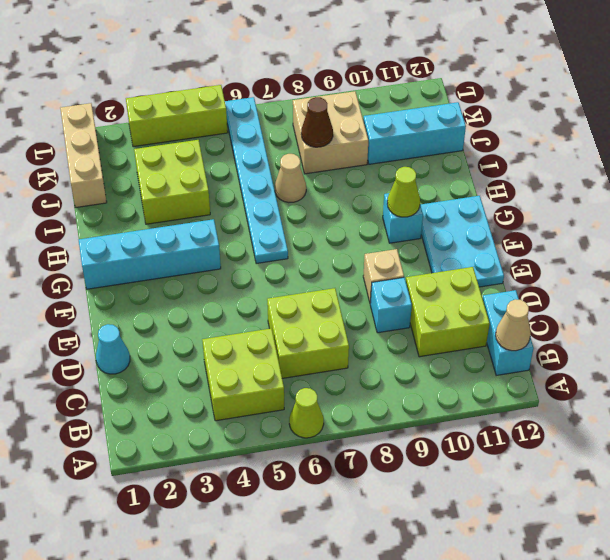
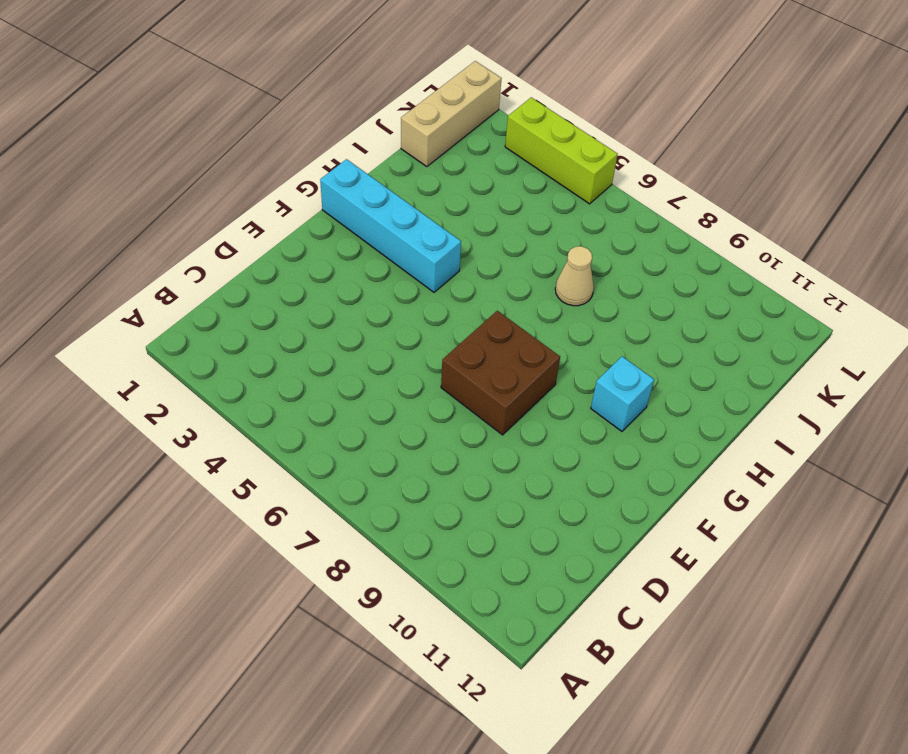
brown brick E7:F8 level 1 -> none
none -> lime cone A6 level 1
none -> lime brick B4:C5 level 1
none -> cyan brick B12:C12 level 1

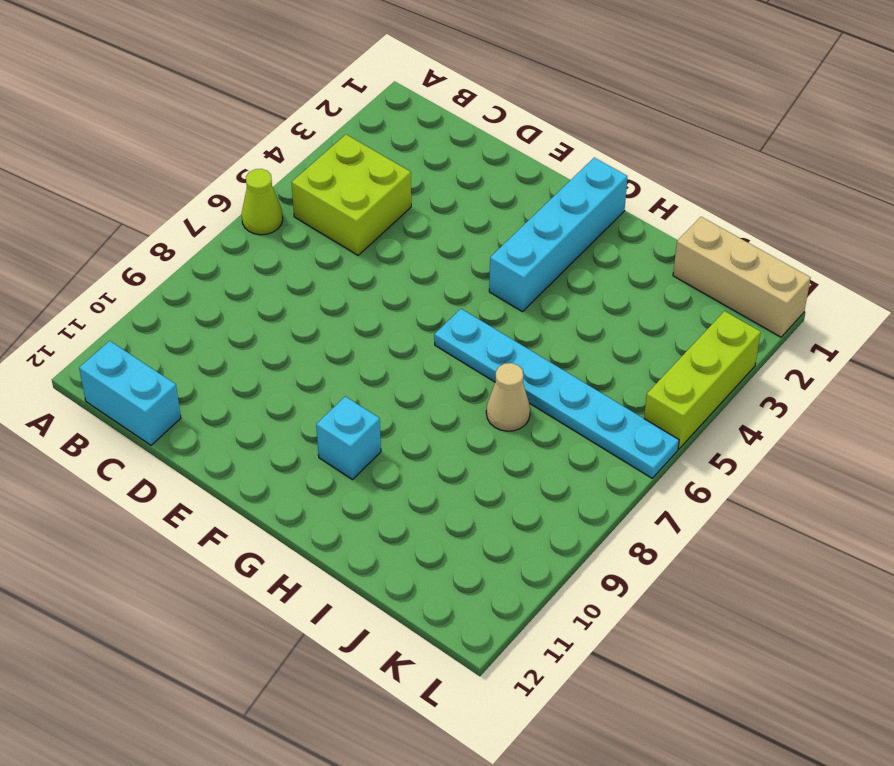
none -> lime brick C6:D7 level 1
none -> lime brick C10:D11 level 1
none -> cyan cone D1 level 1

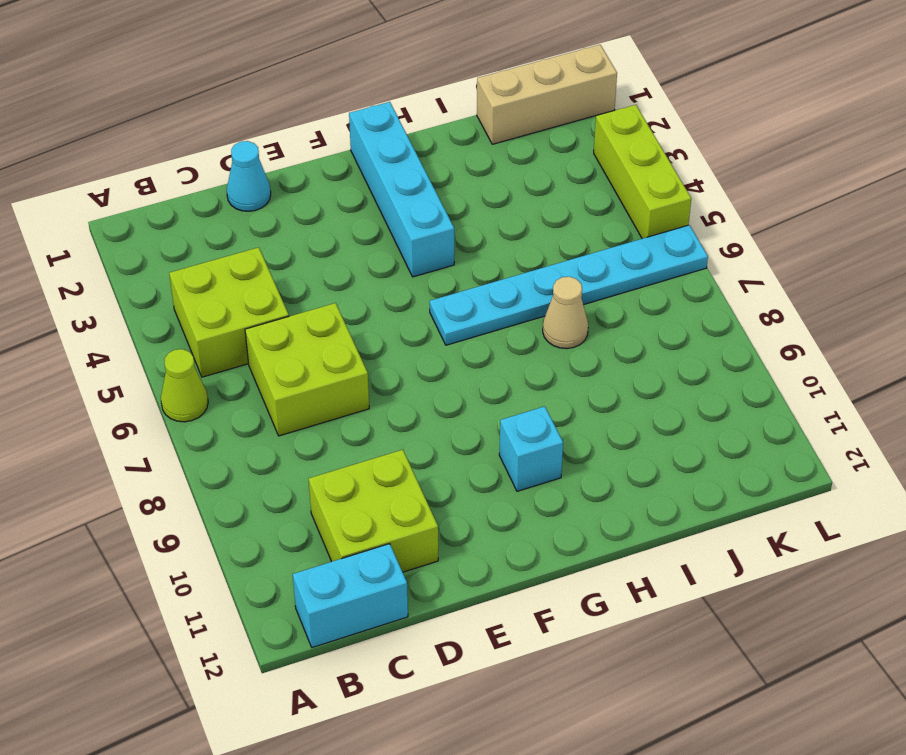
none -> cyan brick D9 level 1
none -> tan brick E9 level 1
none -> cyan plate E11:G12 level 1

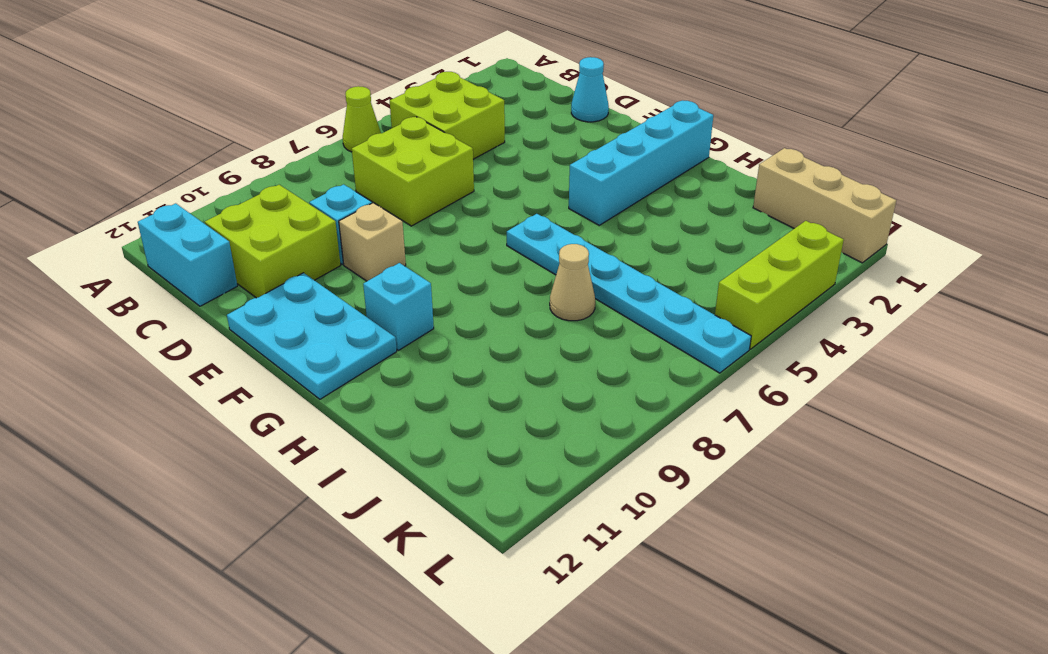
none -> lime brick I3:J4 level 1
none -> tan brick J8:K9 level 1
none -> cyan brick J10:J12 level 1

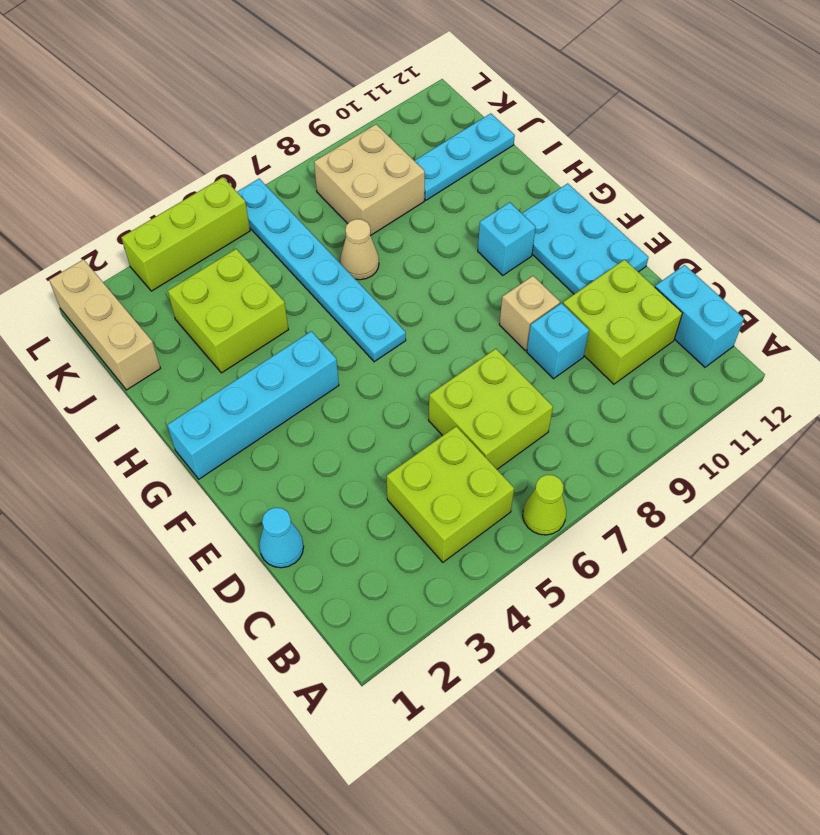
cyan plate J10:J12 level 1 -> cyan brick J10:J12 level 1
none -> tan cone B12 level 2
none -> lime cone G10 level 2
none -> brown cone J8 level 2

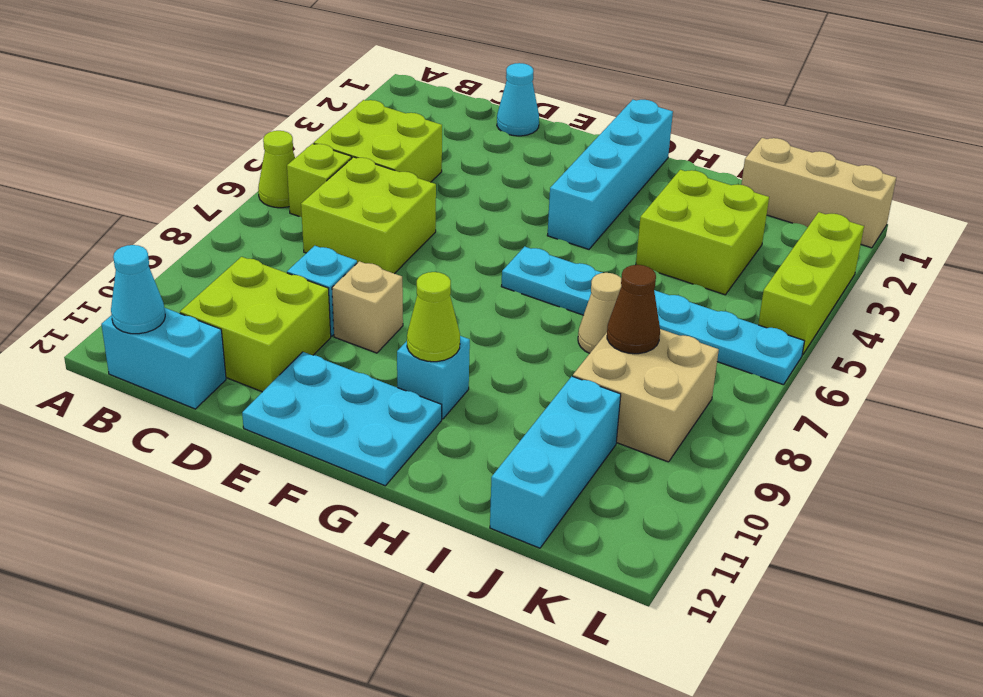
lime brick B6 level 1 -> none
cyan cone B12 level 2 -> tan cone B12 level 2

